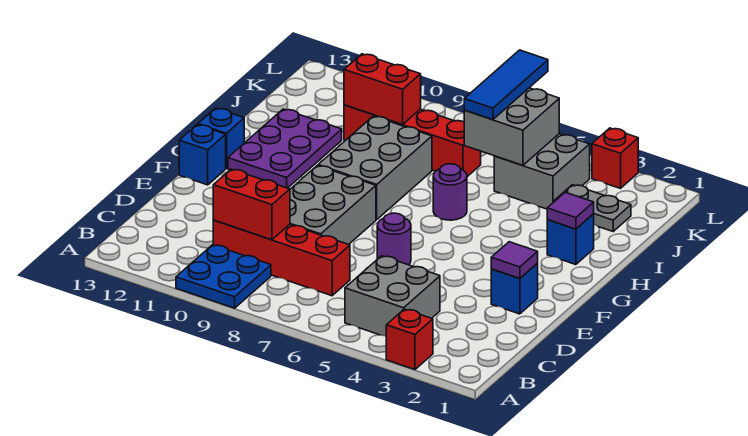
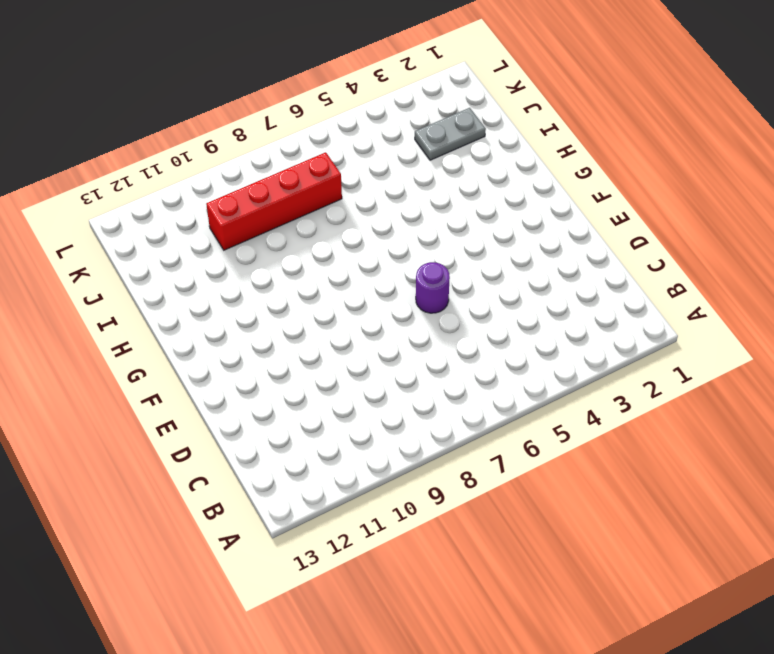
none -> red brick A3 level 1
none -> blue plate A9:B10 level 1
none -> grey brick B4:C5 level 1

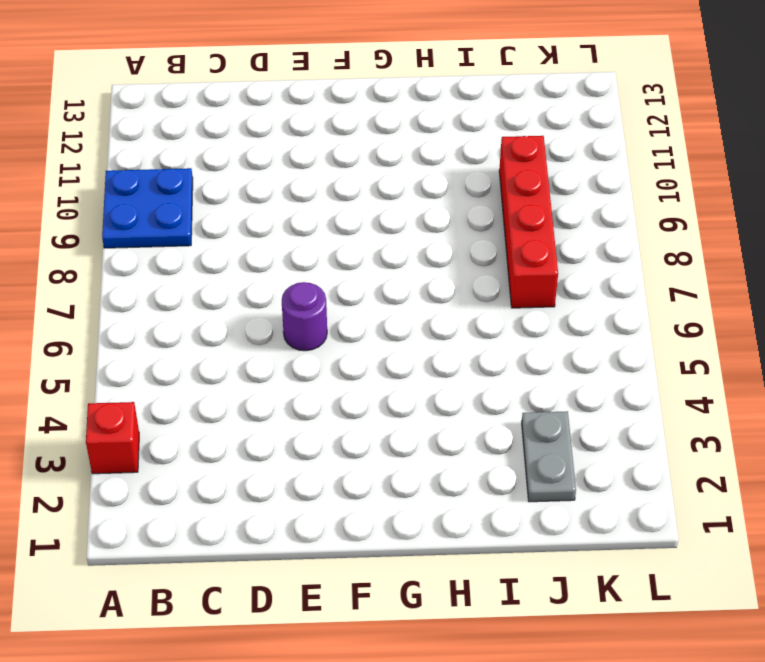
none -> grey brick B4:C5 level 1
none -> red brick C7:C10 level 1
none -> grey brick D8:F9 level 1

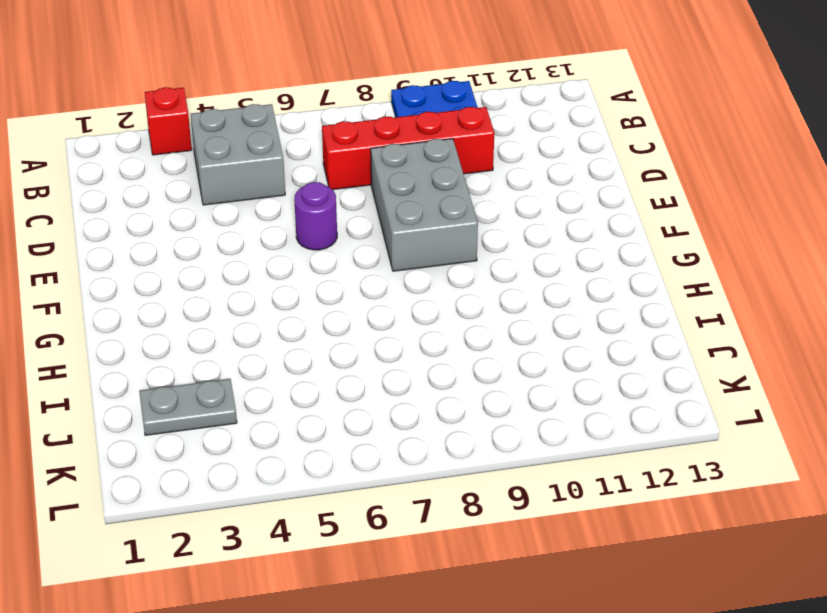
none -> blue brick E2 level 1
none -> blue brick F13 level 1
none -> grey brick G8:I9 level 1

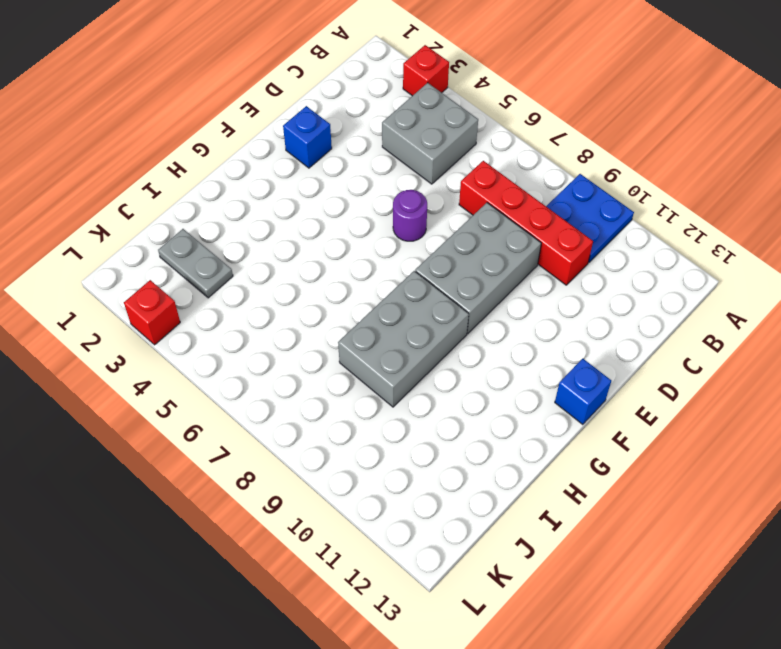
none -> purple plate G11:I12 level 1
none -> blue brick G13 level 1
none -> blue brick H2 level 1

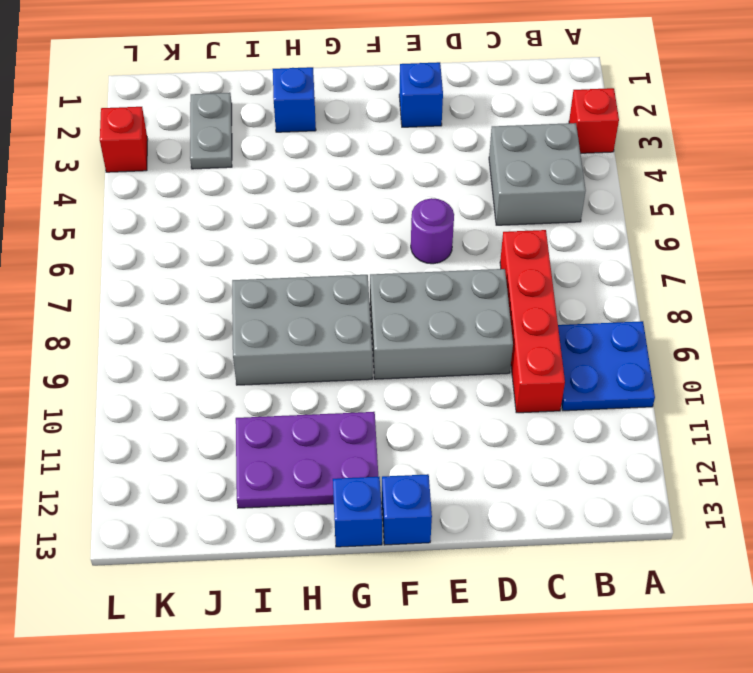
none -> purple round brick H6 level 1
none -> grey brick J4:K5 level 1
none -> red brick J7:J10 level 1

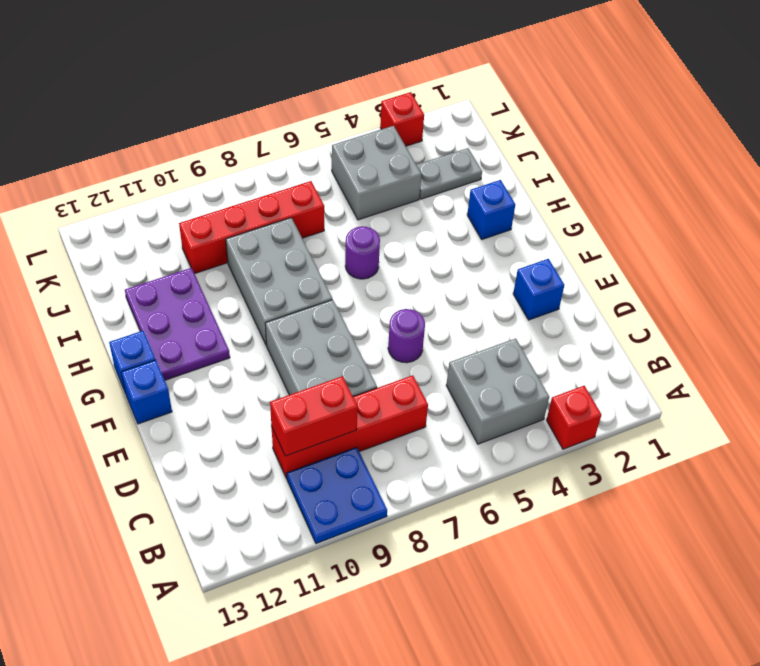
none -> purple tile E2 level 2
none -> purple tile H2 level 2
none -> grey brick J5:K6 level 2

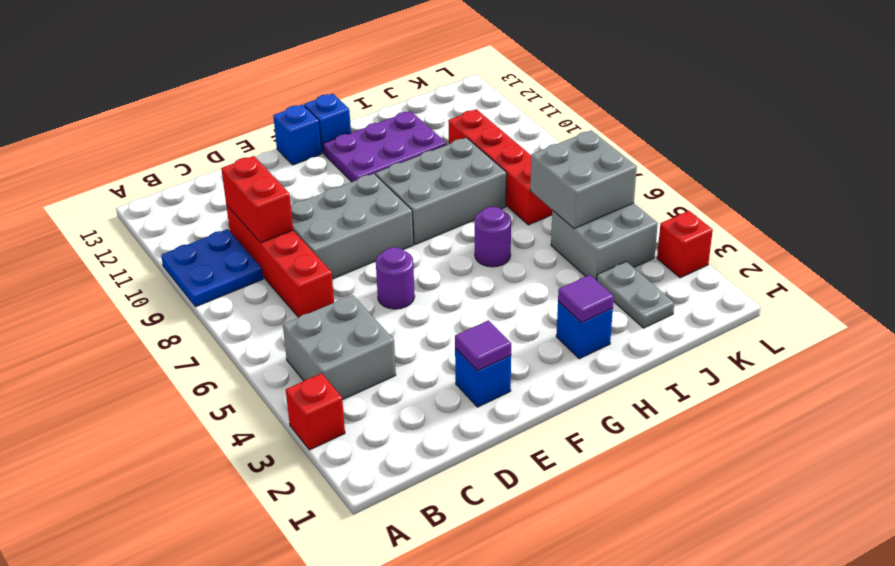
none -> red brick J9:J10 level 2
none -> blue tile J6:L6 level 3

